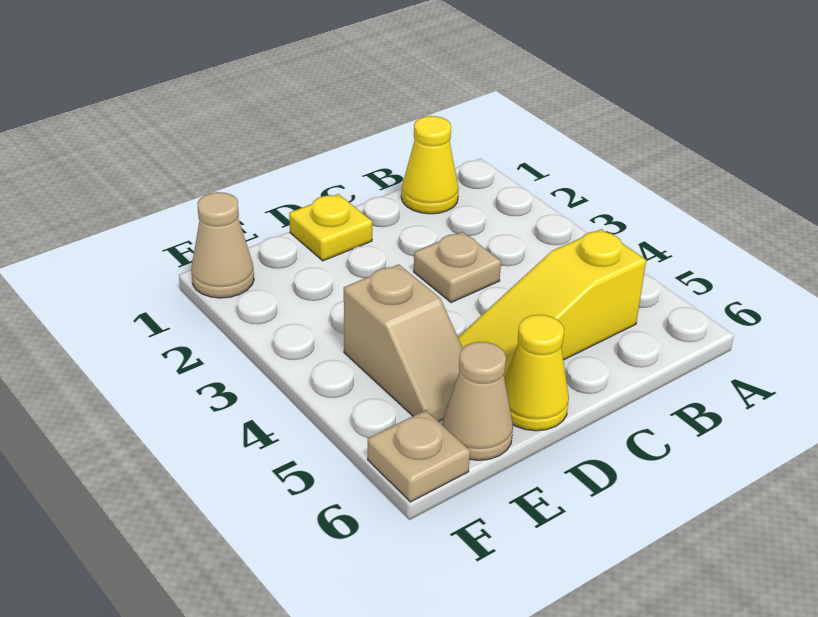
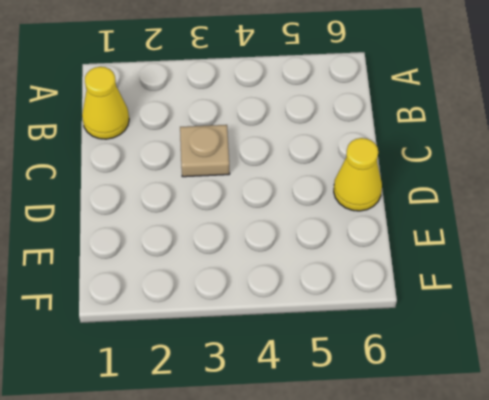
none -> yellow slope B5:D5 level 1 top B
none -> yellow plate D1 level 1

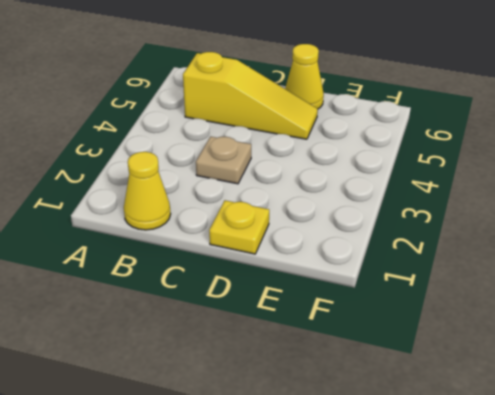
none -> tan slope E4:E5 level 1 top 4
none -> tan cone E6 level 1

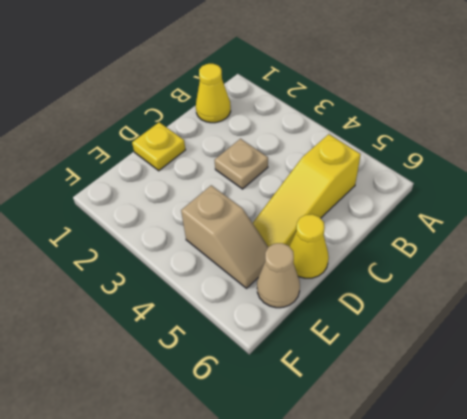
none -> tan cone F1 level 1
none -> tan plate F6 level 1

